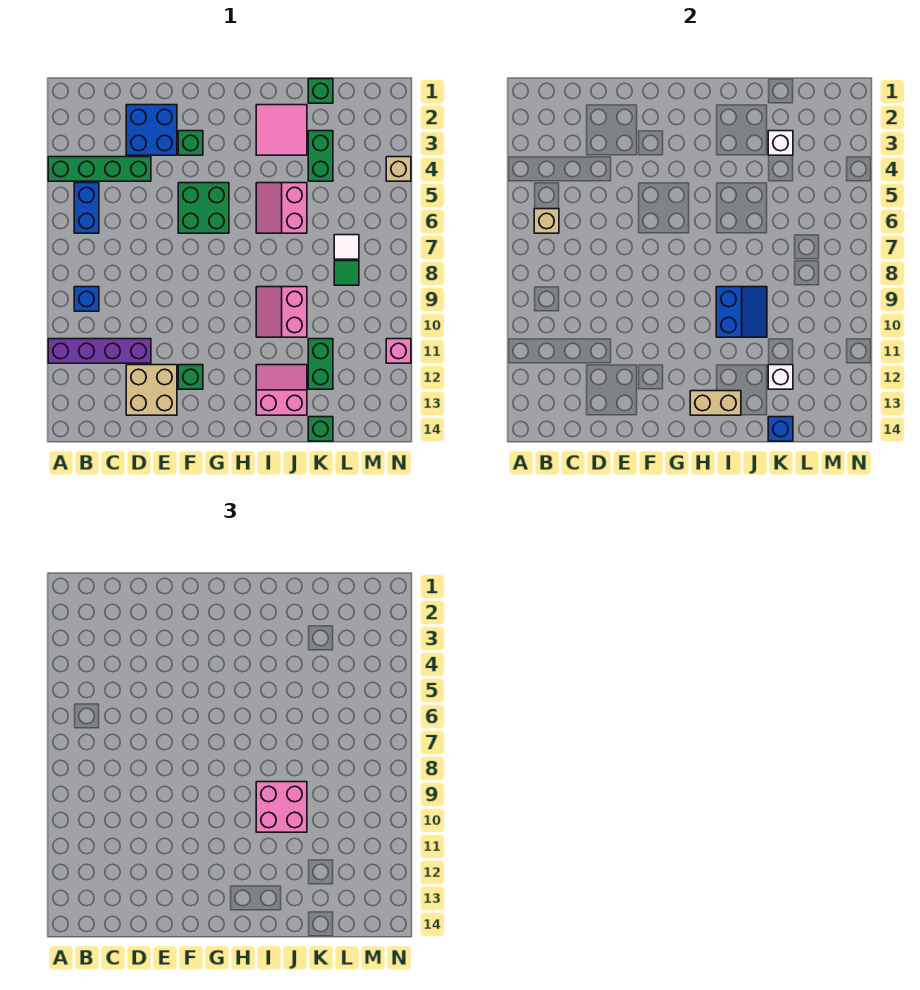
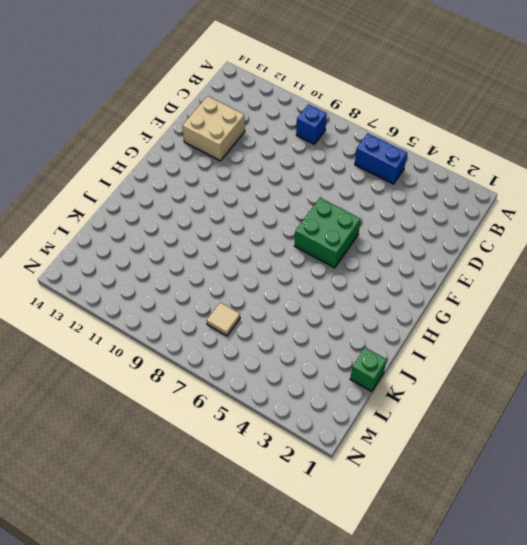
tan tile L7 level 1 -> white tile L7 level 1
none -> green brick A4:D4 level 1
none -> purple brick A11:D11 level 1
none -> blue brick D2:E3 level 1

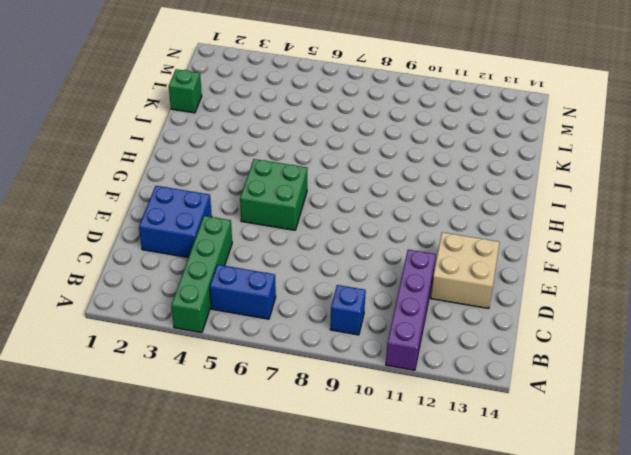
none -> green brick F3 level 1
none -> green brick F12 level 1
none -> pink tile I2:J3 level 1

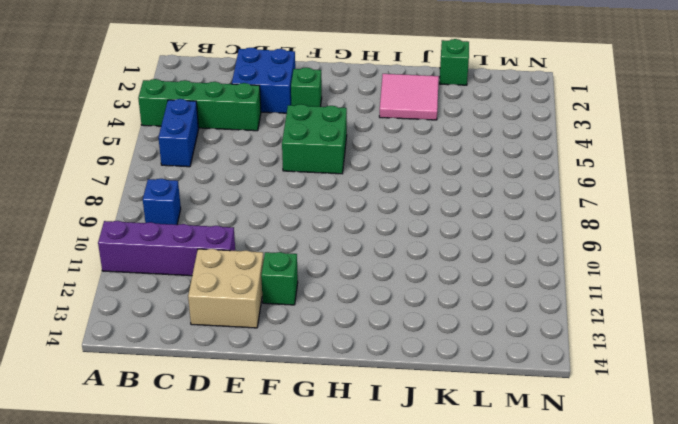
none -> pink slope I5:J6 level 1 top J
none -> pink slope I9:J10 level 1 top J
none -> pink slope I12:J13 level 1 top 13

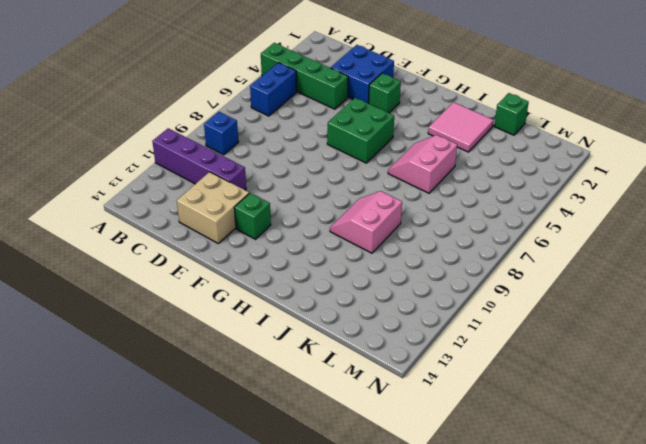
none -> pink slope I12:J13 level 1 top 13
none -> green brick K3:K4 level 1
none -> green brick K11:K12 level 1

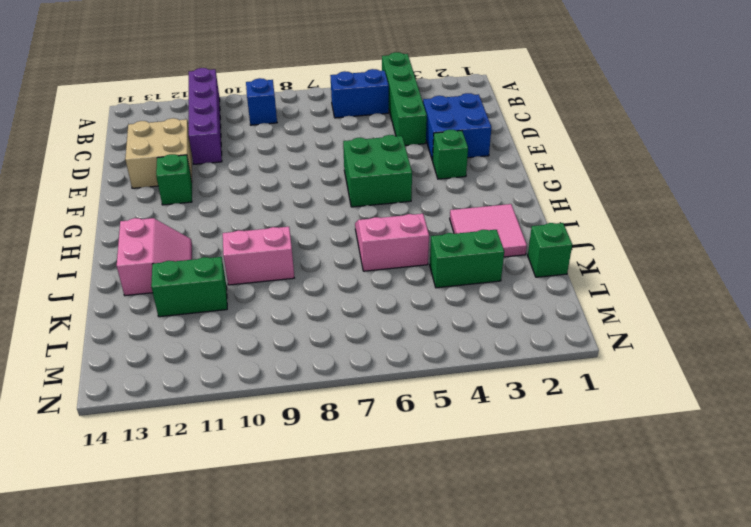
none -> green brick K14 level 1
none -> white tile L7 level 1
none -> green tile L8 level 1

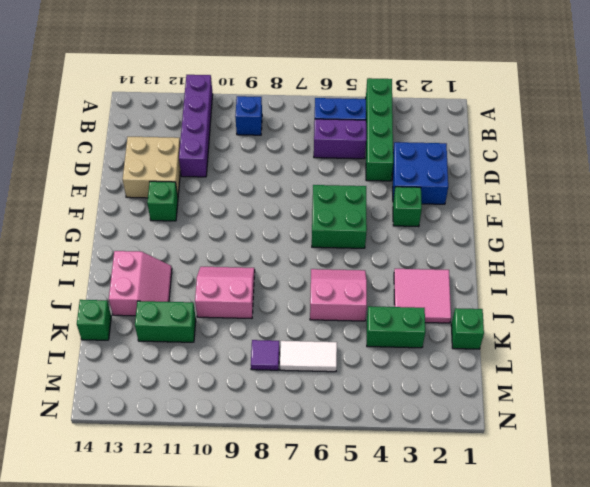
purple brick C5:C6 level 1 -> none
white tile L6:L7 level 1 -> white tile L7 level 1
purple tile L8 level 1 -> green tile L8 level 1
none -> tan brick N4 level 1
none -> pink brick N11 level 1
none -> tan brick B6 level 2

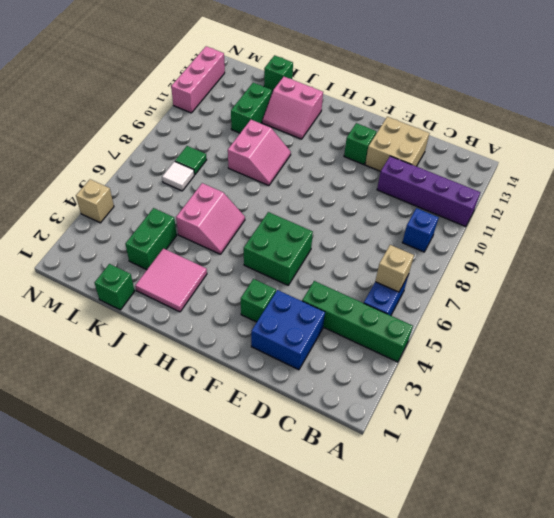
pink brick N11:N13 level 1 -> pink brick N11 level 1
none -> tan brick H13:I13 level 2
none -> blue slope I9:J10 level 2 top I
none -> white brick K3 level 2

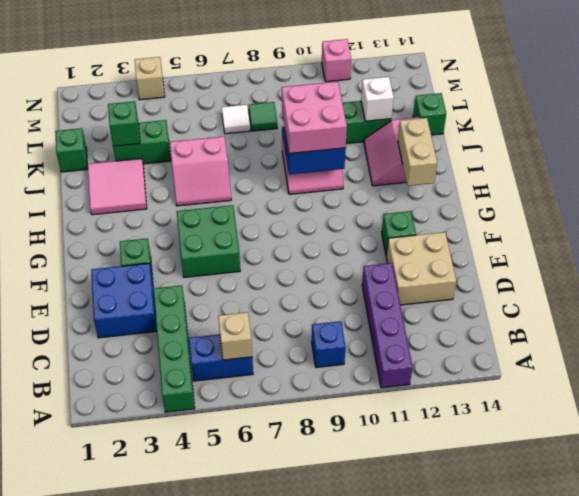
green brick K3 level 2 -> white brick K3 level 2
none -> blue brick K14 level 2

